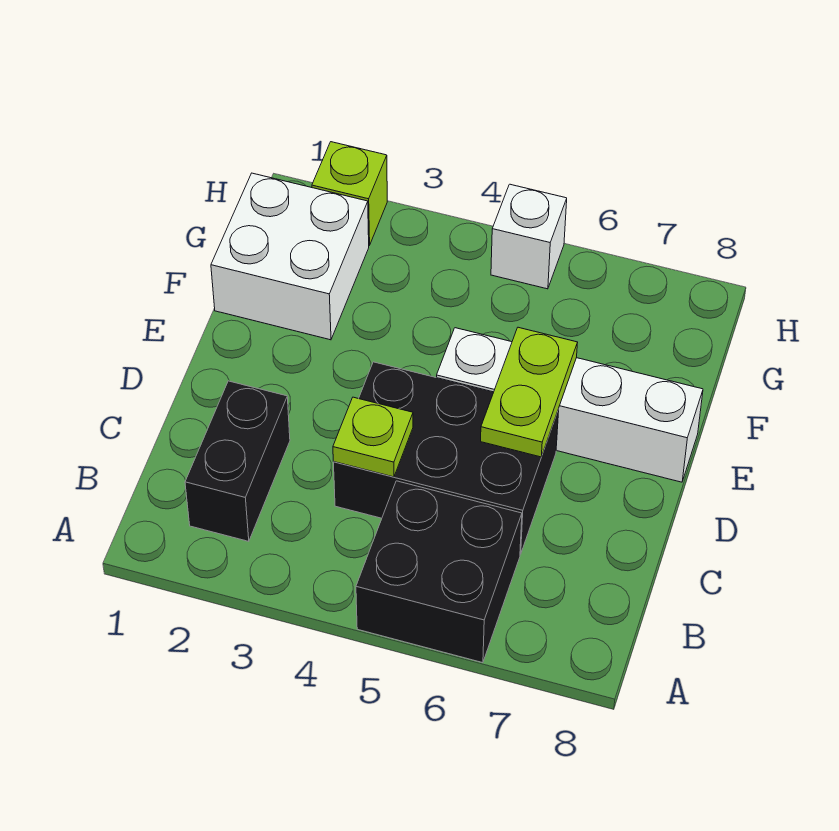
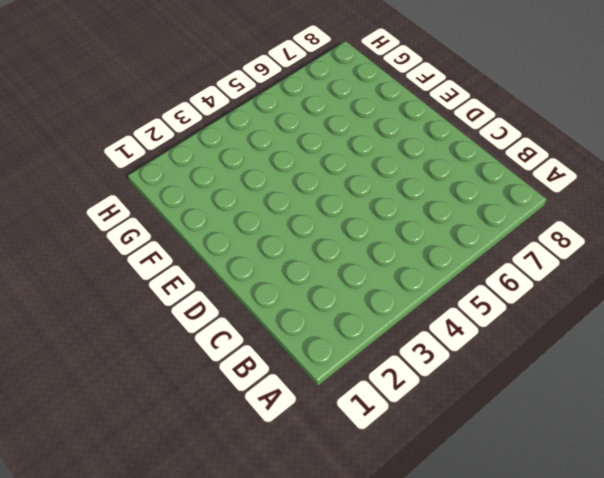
none -> black brick A5:B6 level 1
none -> black brick B2:C2 level 1

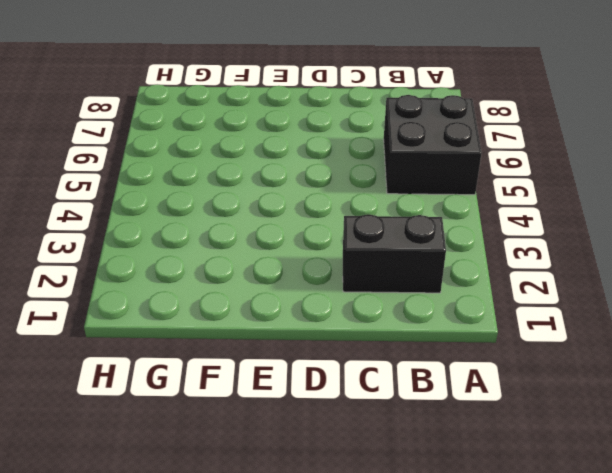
none -> black brick C4:D6 level 1
none -> white brick E5:E8 level 1

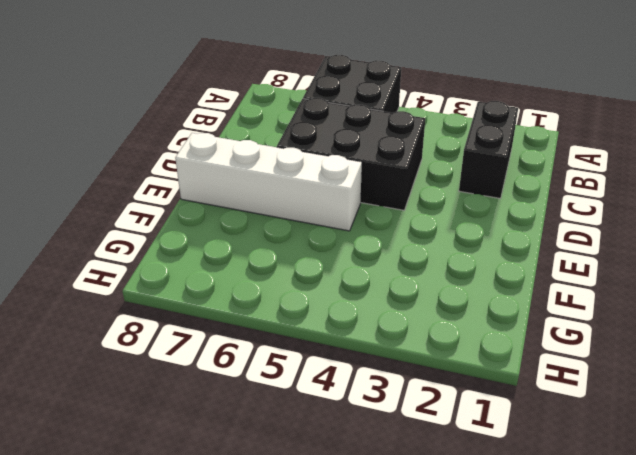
none -> white brick F1:G2 level 1
none -> lime brick H2 level 1

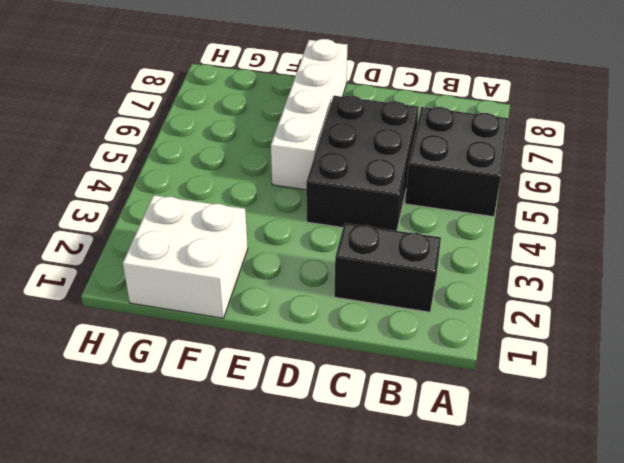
none -> lime brick H2 level 1
none -> white brick H5 level 1

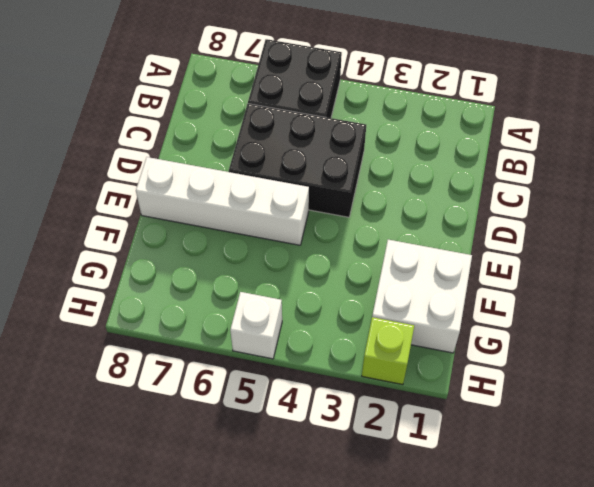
none -> black brick B2:C2 level 1
none -> lime plate C4 level 2

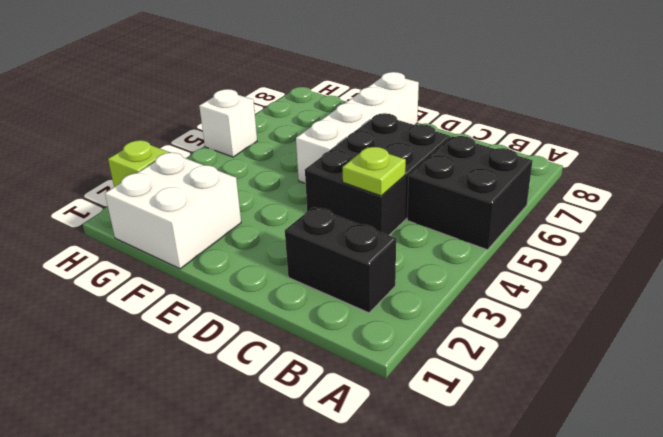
none -> lime plate D6:E6 level 2

